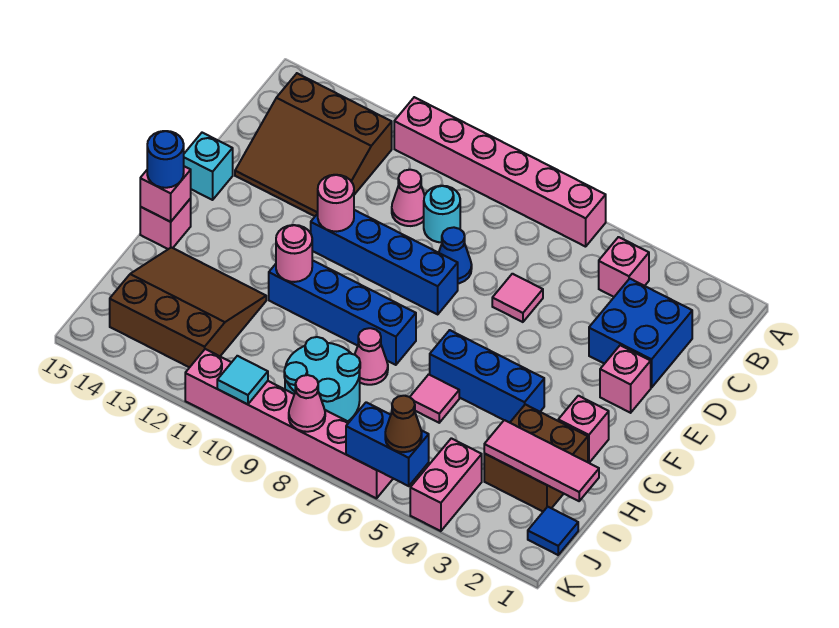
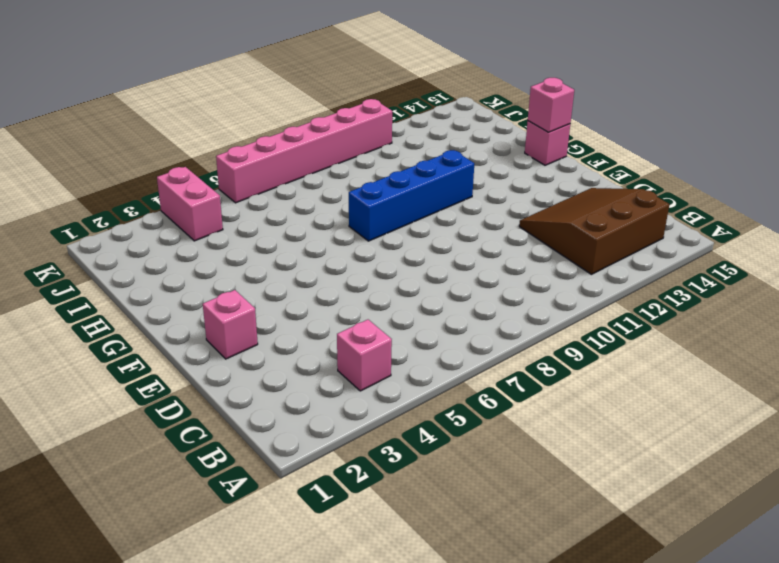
none -> pink brick A6:A11 level 1
none -> blue brick C2:D3 level 1
none -> cyan round brick C9 level 1
none -> pink cone C10 level 1

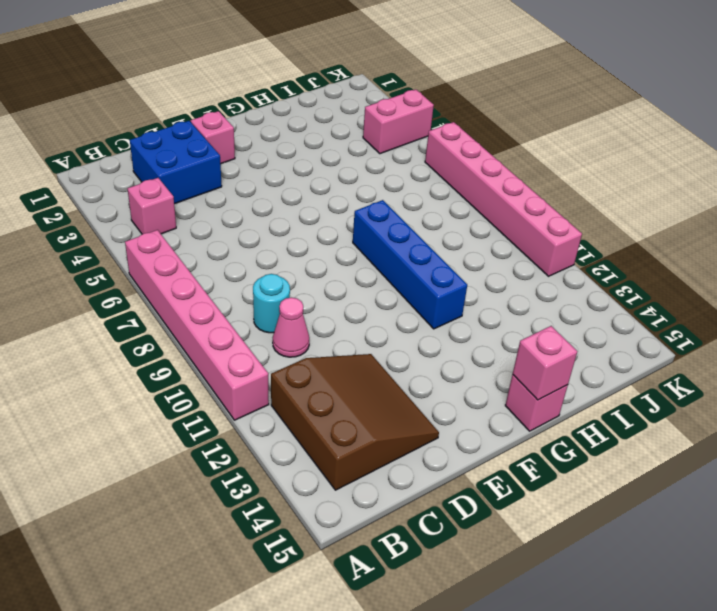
none -> pink tile D6 level 1
none -> blue cone D8 level 1
none -> blue brick E8:E11 level 1
none -> cyan brick E15 level 1

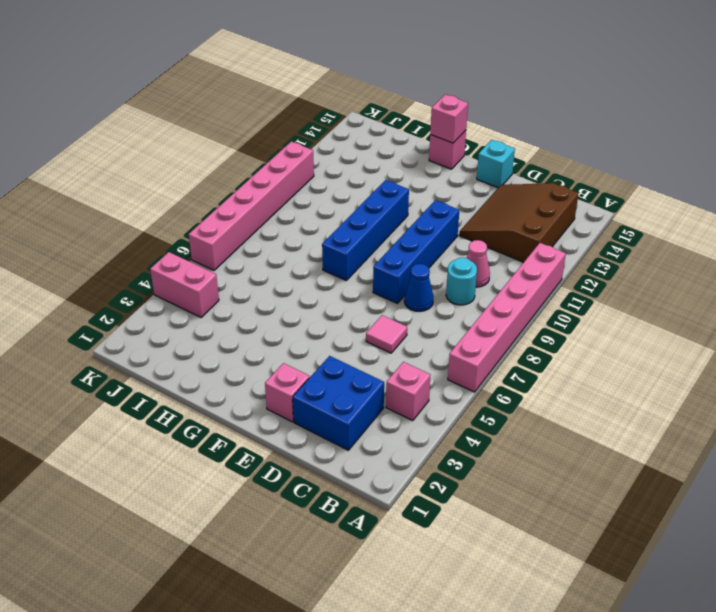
none -> pink brick G2 level 1
none -> blue brick G4:G6 level 1
none -> brown brick H2:I3 level 1
none -> pink tile H6 level 1

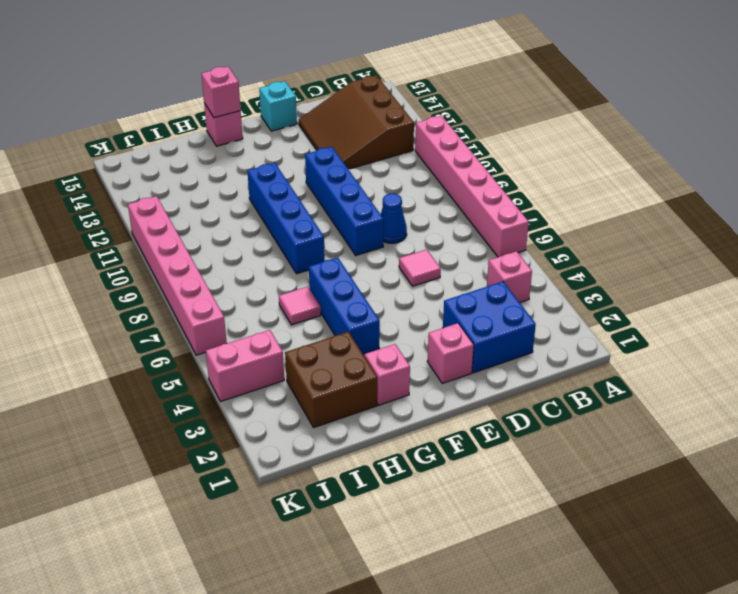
none -> cyan round brick C9 level 1
none -> pink cone C10 level 1
none -> pink cone H8 level 1
none -> brown slope H12:J14 level 1 top J

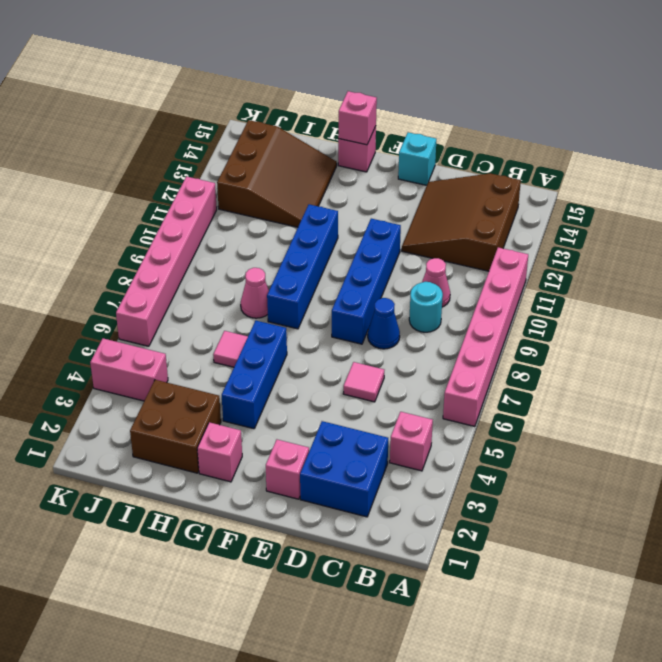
none -> cyan round brick I8:J9 level 1
none -> blue tile J1 level 1
none -> pink round brick E11 level 2
none -> pink round brick G11 level 2

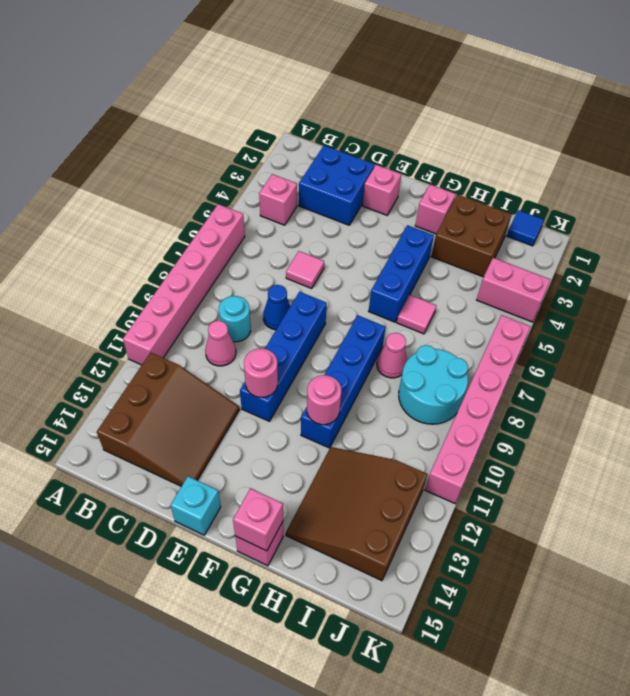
none -> pink tile I1:I3 level 2
none -> blue brick K5:K6 level 2
none -> pink cone K8 level 2
none -> cyan tile K10 level 2

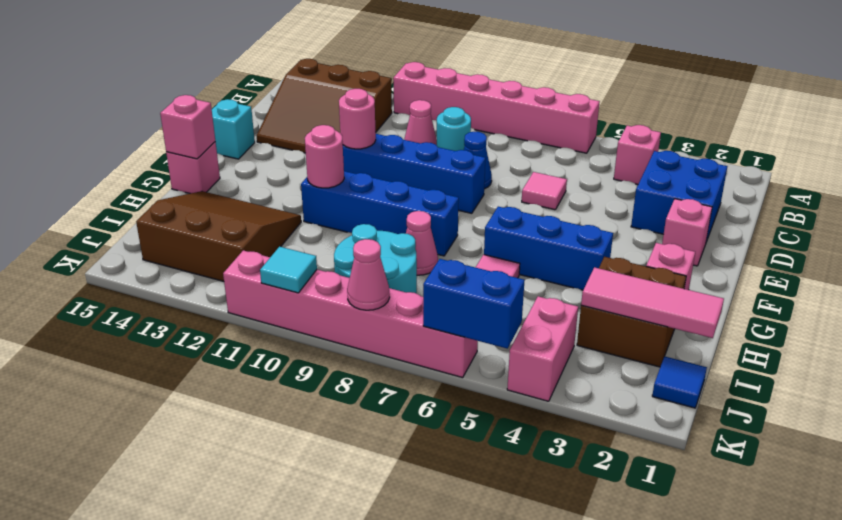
none -> blue round brick G15 level 3
none -> brown cone K5 level 3

